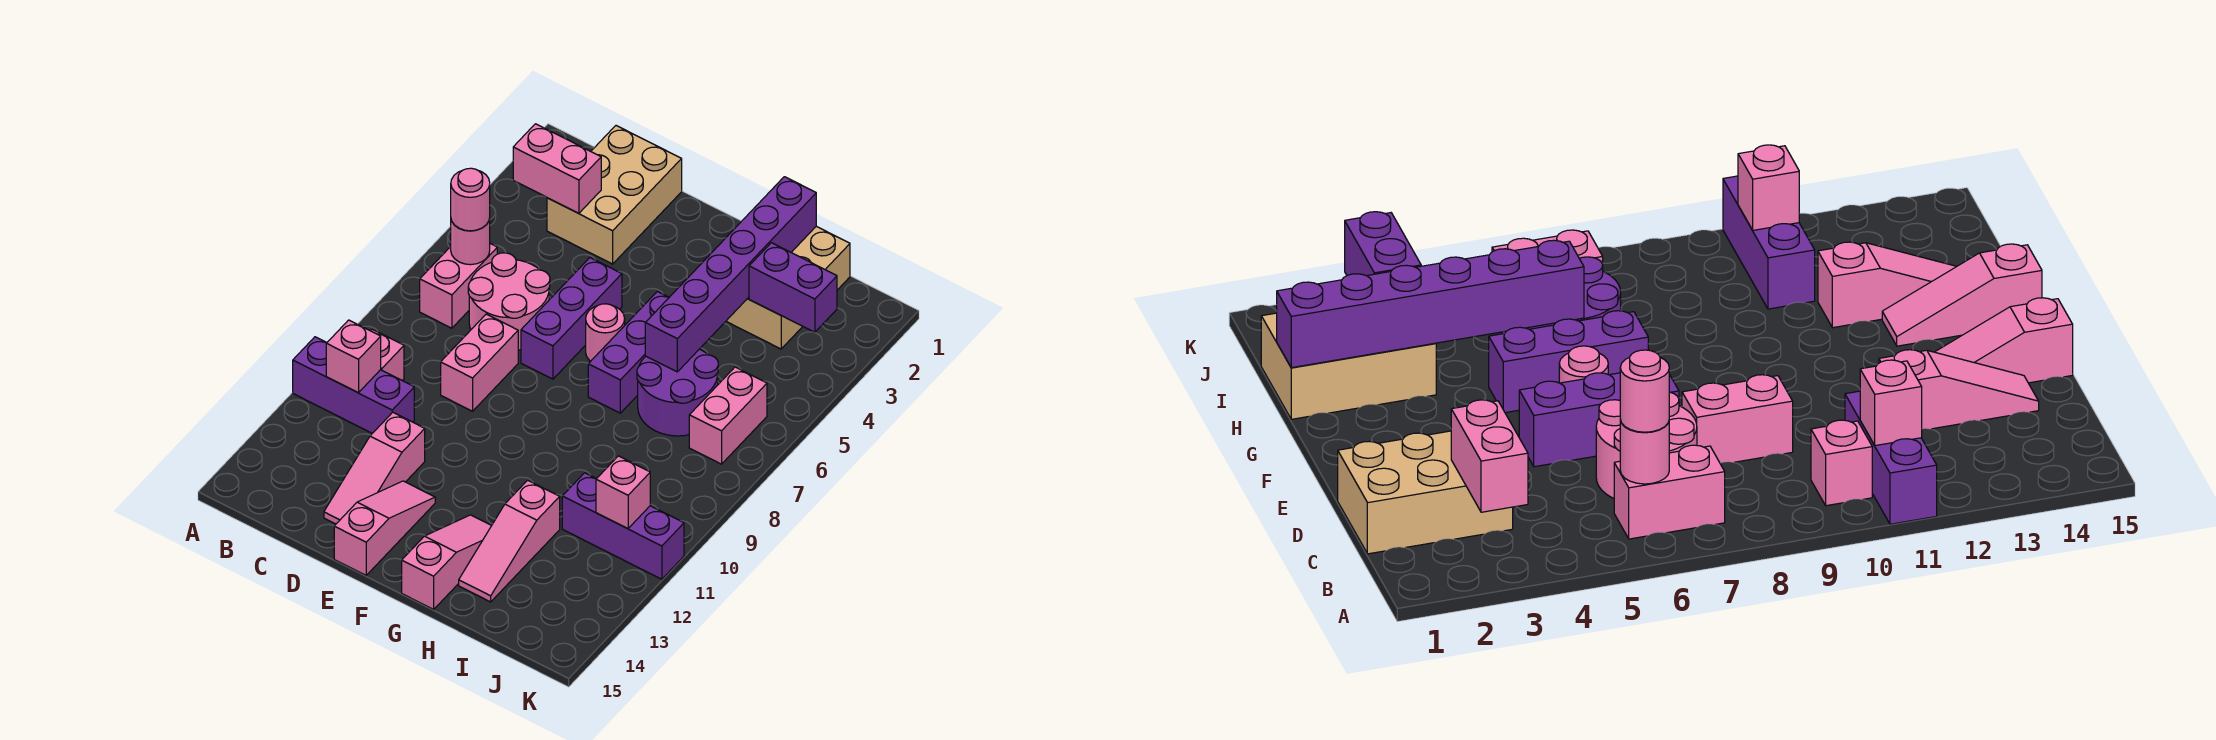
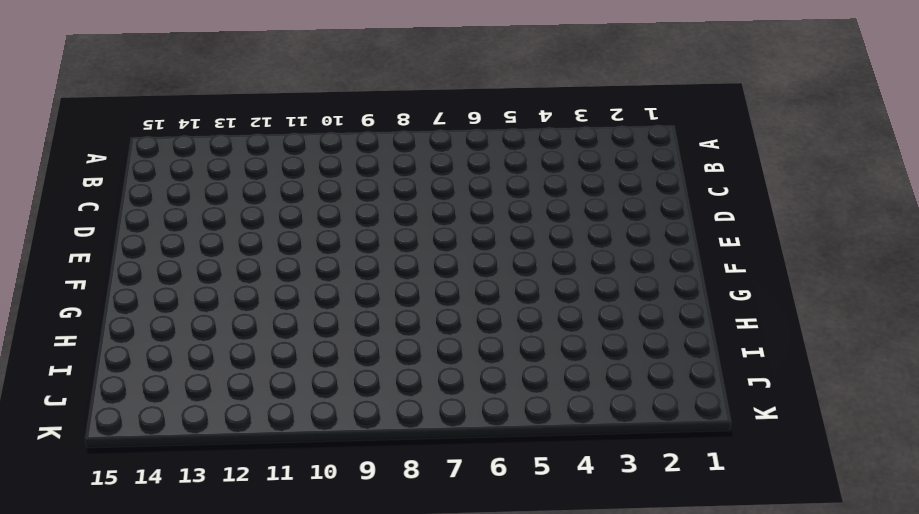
none -> purple brick A11:C11 level 1
none -> pink brick B6:B7 level 1
none -> pink brick B10 level 1

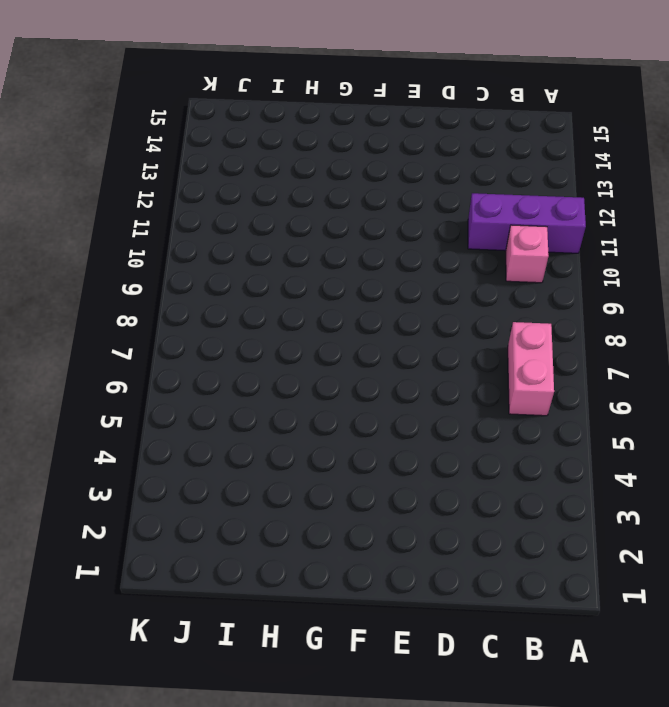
none -> tan brick C1:D3 level 1
none -> pink round brick C6:D7 level 1
none -> pink brick D8:D9 level 1

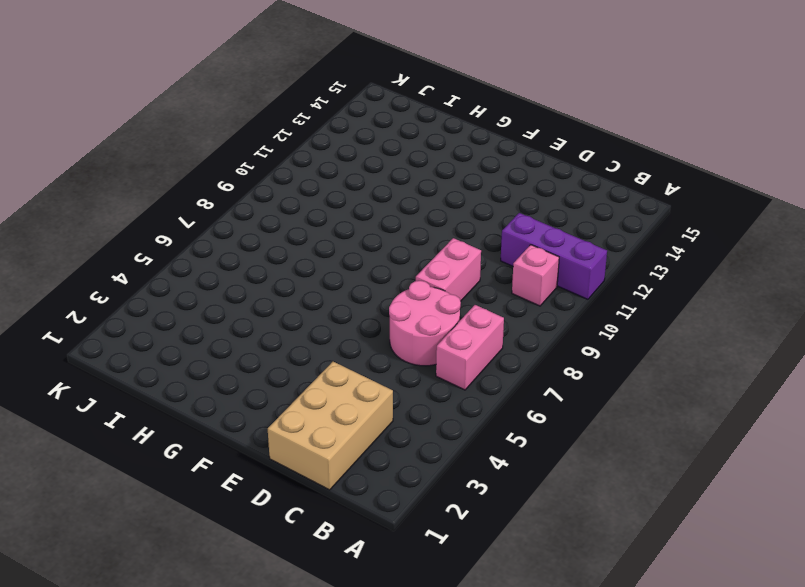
none -> pink slope D12:D14 level 1 top 12
none -> purple brick E5:E7 level 1
none -> pink slope E13:E15 level 1 top 15

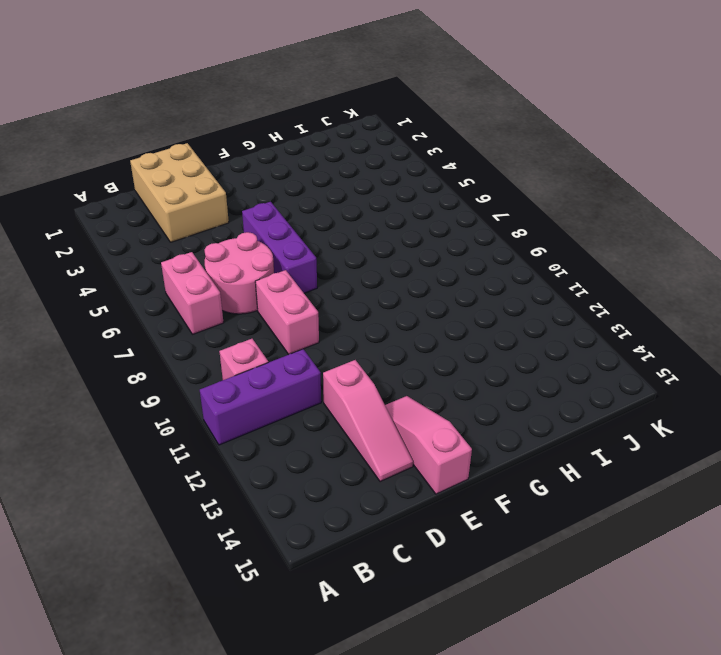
none -> pink round brick F6 level 1
none -> purple brick G5:G7 level 1
none -> pink slope G13:G15 level 1 top 15

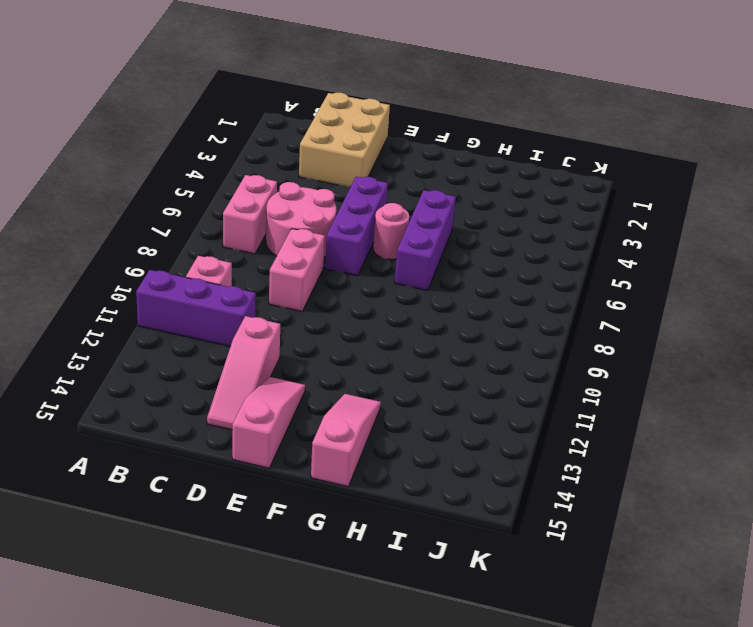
none -> tan brick H1:I3 level 1
none -> purple round brick H6:I7 level 1
none -> pink slope H12:H14 level 1 top 12

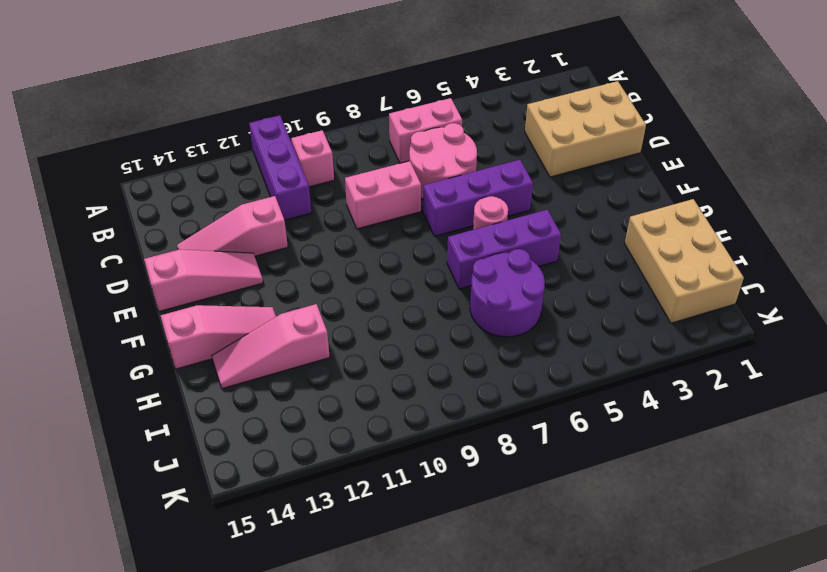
tan brick H1:J2 level 1 -> tan brick H1:I3 level 1
none -> purple brick I11:K11 level 1
none -> pink brick J6:J7 level 1
none -> pink brick B3:C3 level 2

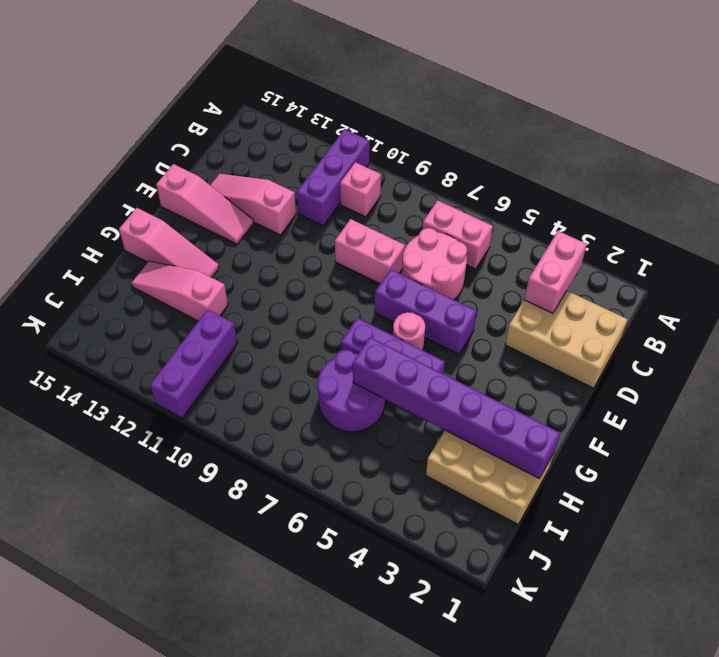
none -> pink brick J6:J7 level 1
none -> pink round brick B6 level 2
none -> pink brick B11 level 2

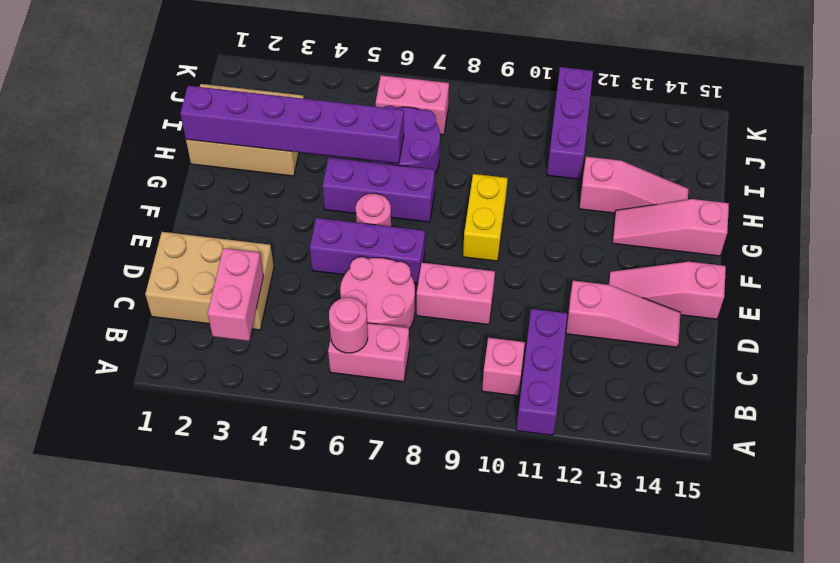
yellow brick F9:G9 level 1 -> none
none -> pink brick B11 level 2
none -> purple brick I3:J3 level 2
none -> pink brick J11 level 2

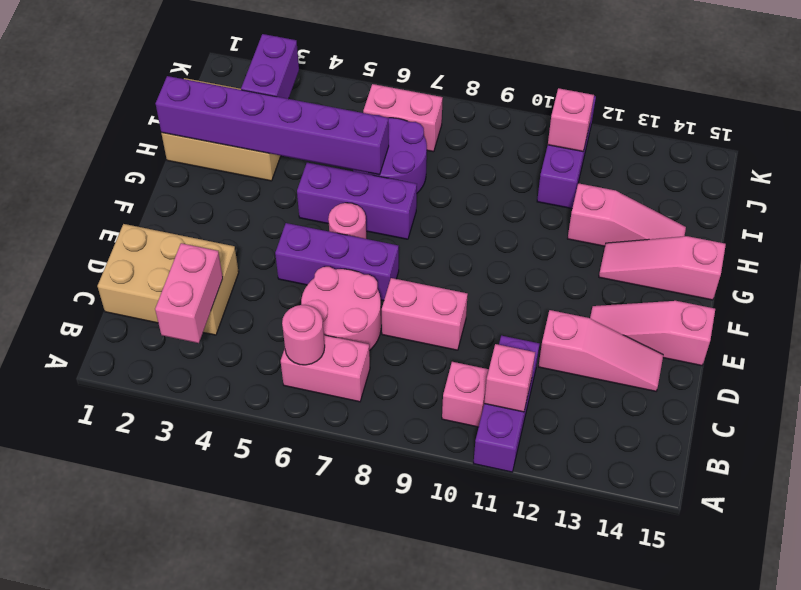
none -> pink round brick B6 level 3

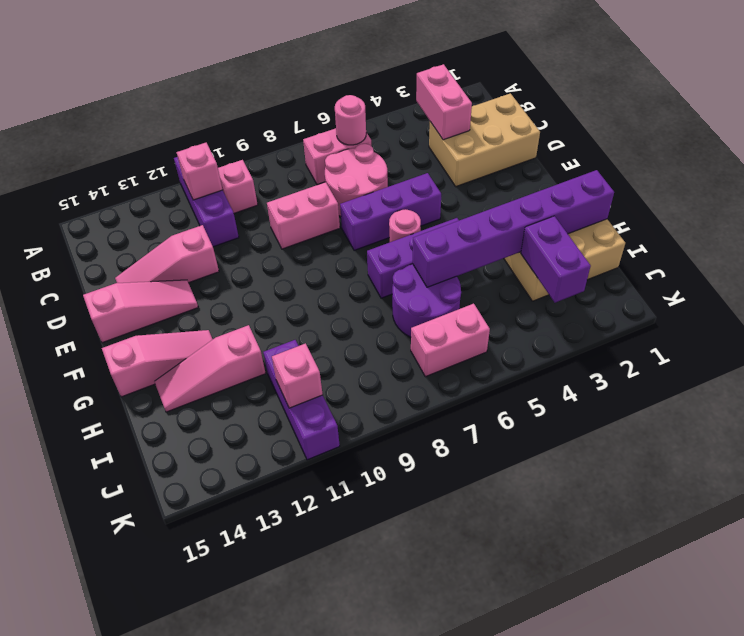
none -> pink round brick B6 level 3

